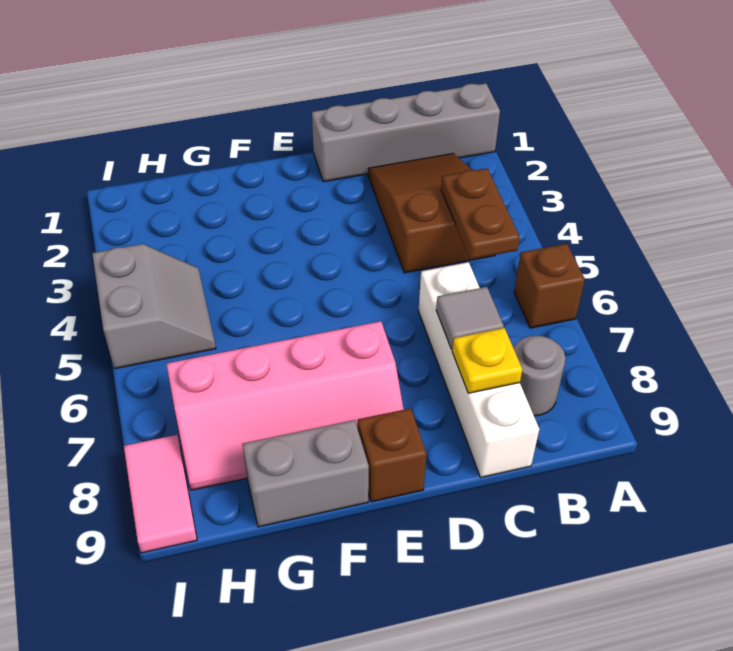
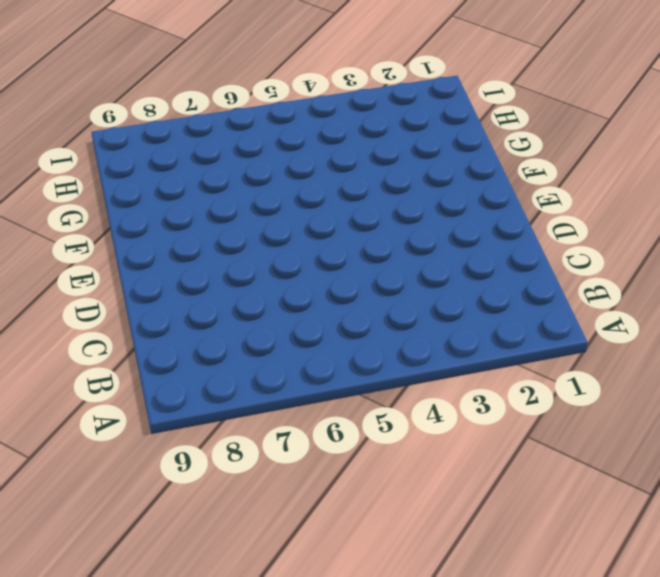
none -> grey brick A1:D1 level 1
none -> brown brick A6 level 1
none -> brown slope B2:C4 level 1 top 4

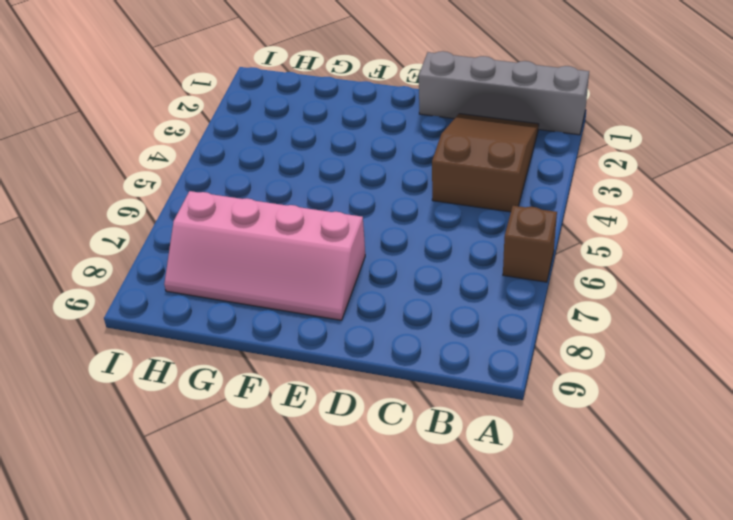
none -> grey round brick B8 level 1
none -> white brick C6:C9 level 1
none -> brown brick E9 level 1

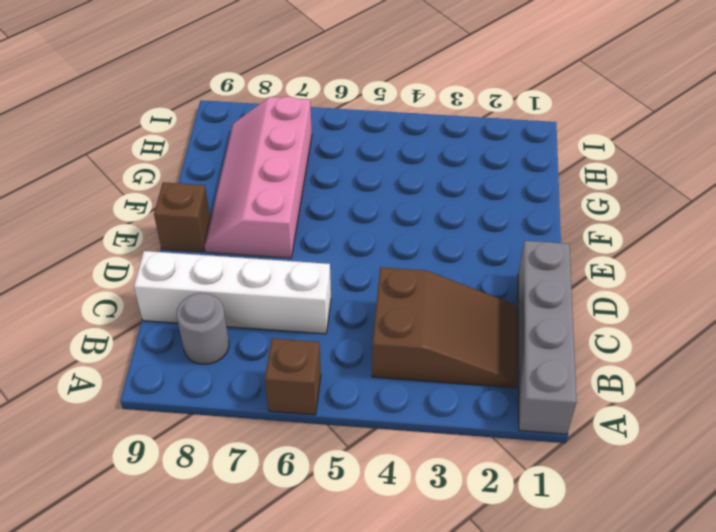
none -> grey brick F9:G9 level 1
none -> grey slope H4:I5 level 1 top I
none -> pink tile I8:I9 level 1

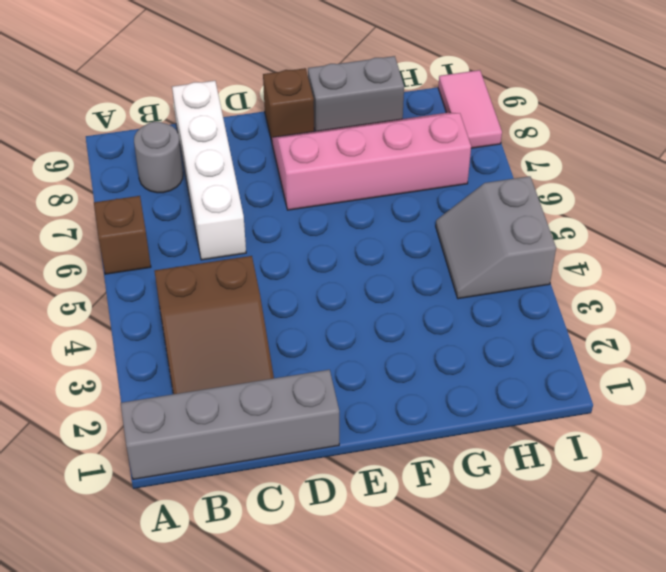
none -> brown plate B4:B5 level 2
none -> grey tile C7 level 2
none -> yellow plate C8 level 2

